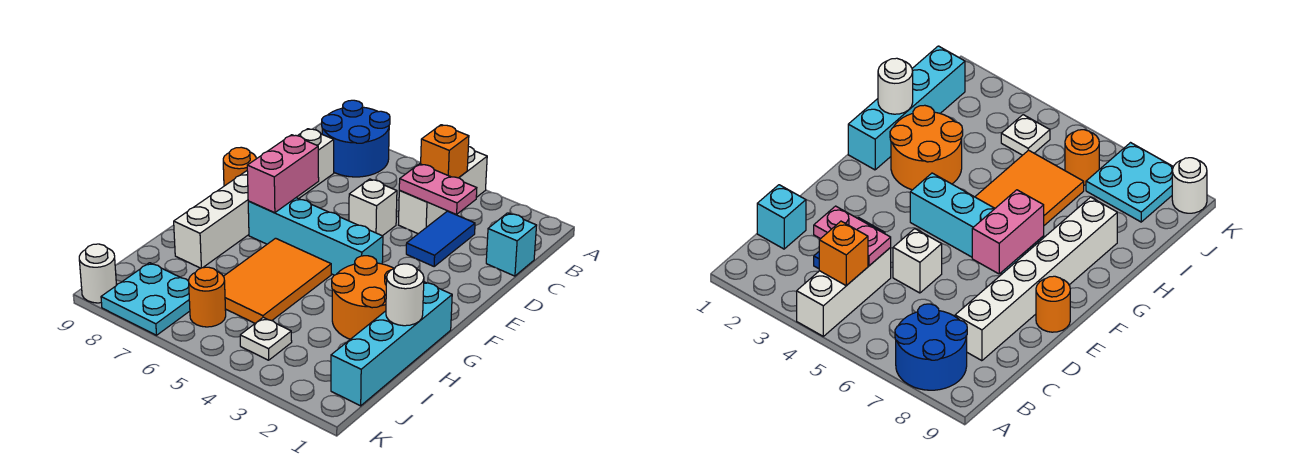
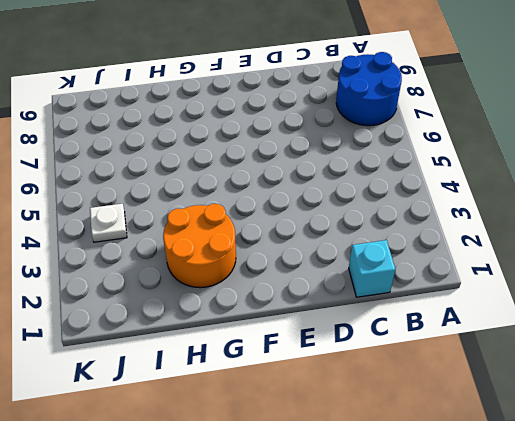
none -> white brick A4:C4 level 1
none -> blue tile C3:D3 level 1
none -> white brick C8:H8 level 1

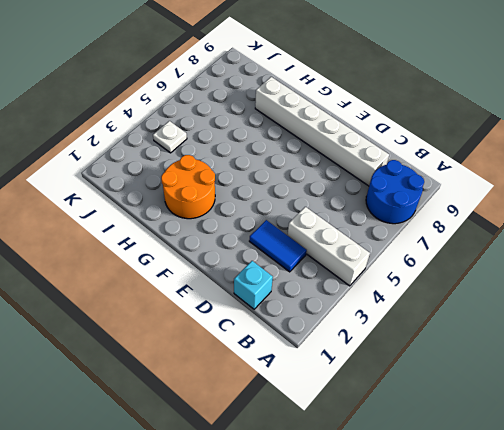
none -> white brick D5 level 1
none -> orange round brick E9 level 1
none -> cyan brick F4:F7 level 1

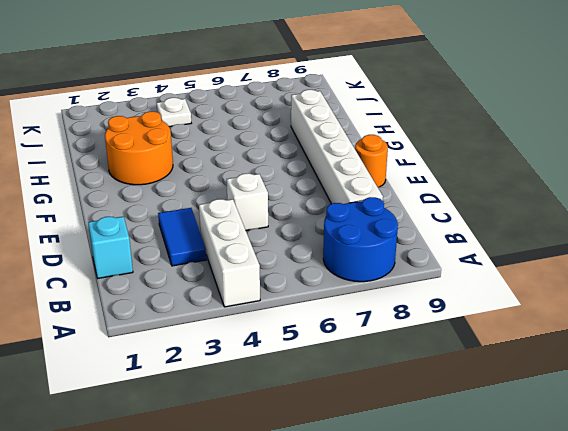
none -> cyan brick F4:F7 level 1
none -> cyan brick G1:J1 level 1
none -> orange tile G5:I6 level 1

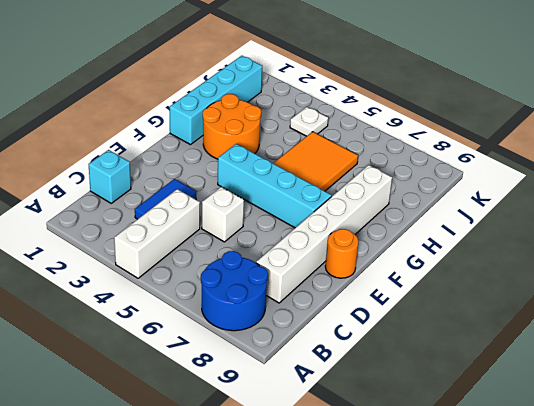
none -> orange round brick J6 level 1
none -> cyan plate J7:K8 level 1
none -> white round brick K9 level 1

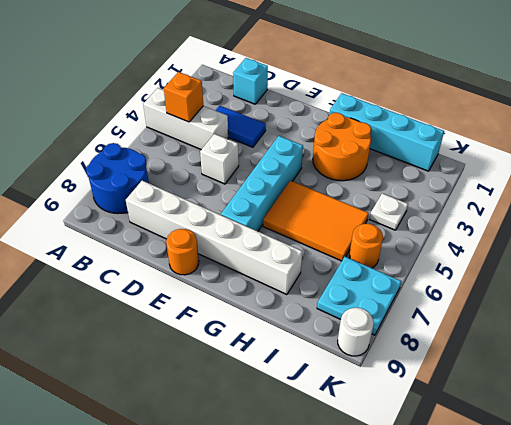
none -> pink plate C3:C4 level 2
none -> pink brick E7:F7 level 2
none -> white round brick H1 level 2

